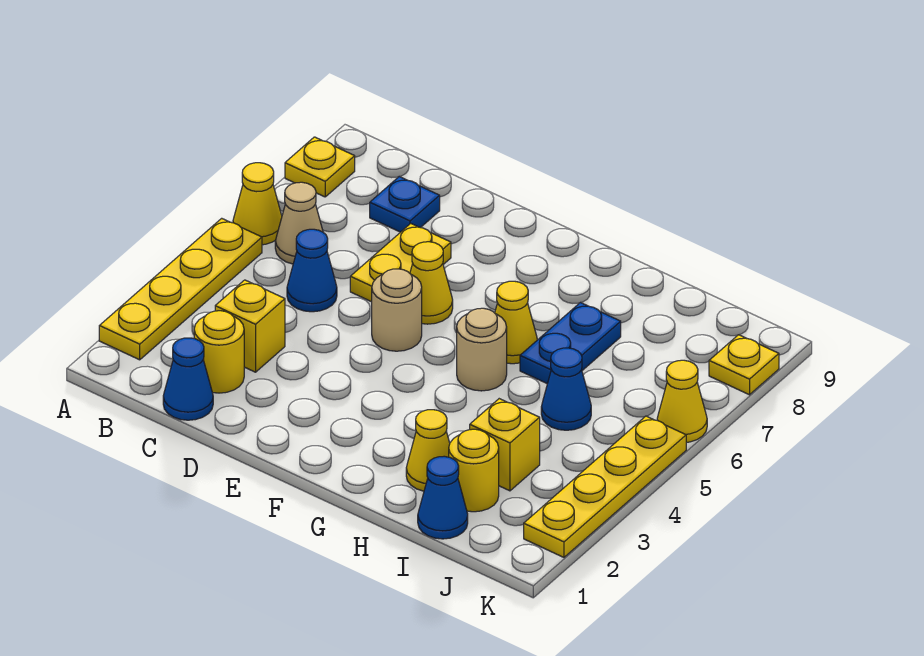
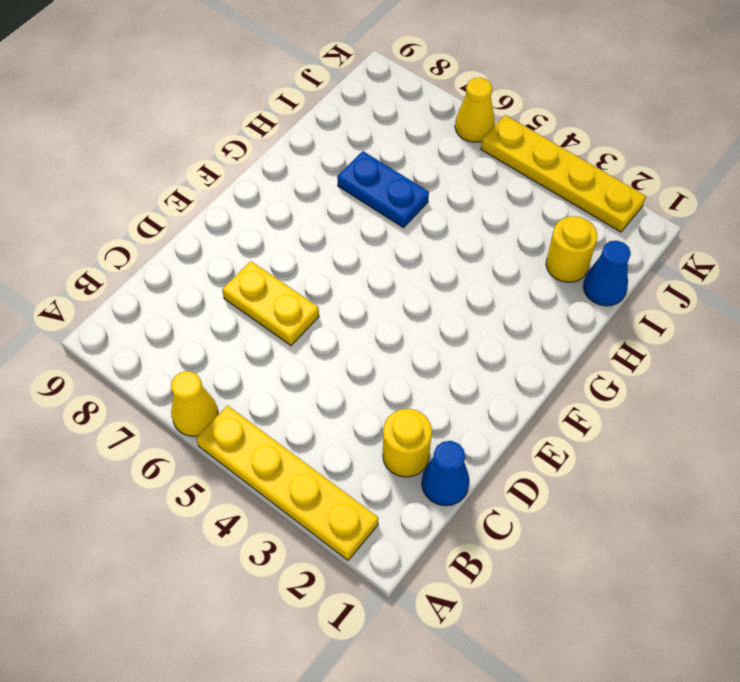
none -> yellow plate A8 level 1
none -> tan cone B6 level 1
none -> yellow brick C3 level 1

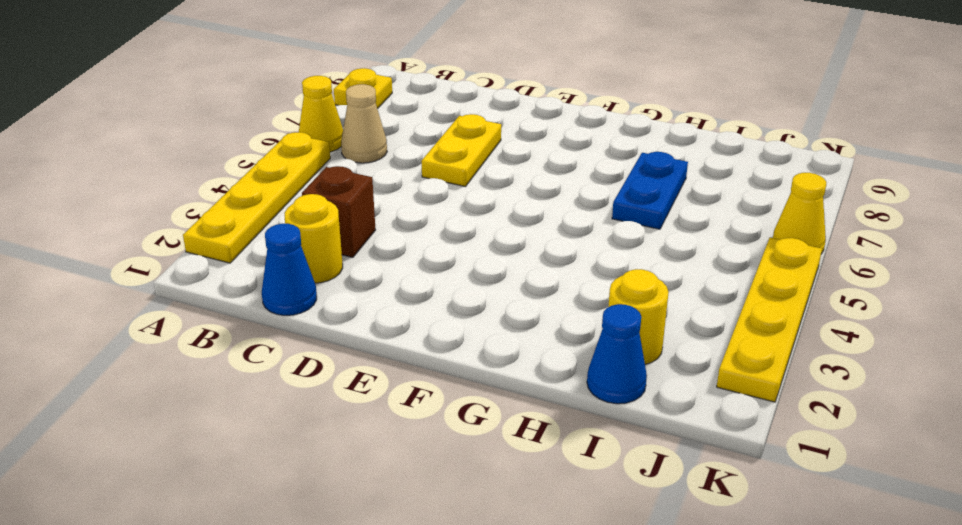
brown brick C3 level 1 -> yellow brick C3 level 1
none -> blue cone C5 level 1
none -> blue plate C8 level 1
none -> tan round brick E5 level 1

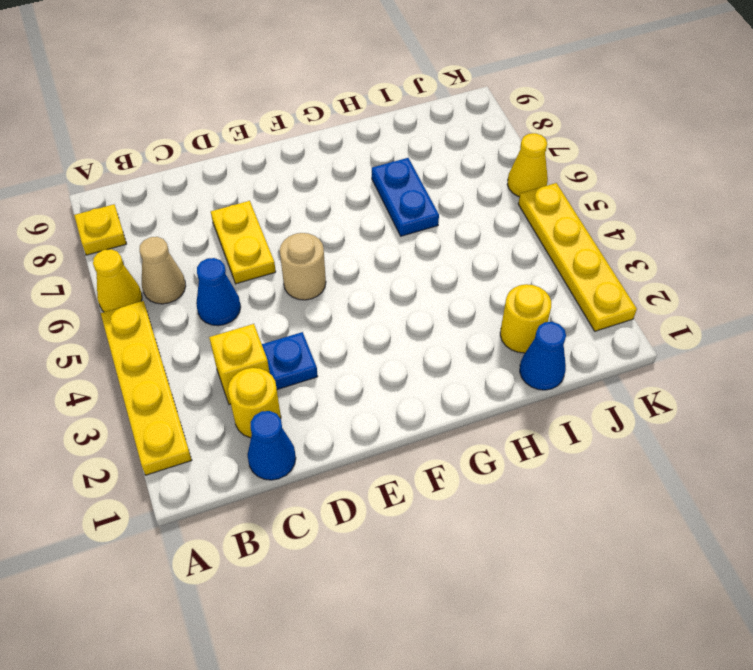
blue plate D3 level 1 -> blue plate C8 level 1
none -> yellow cone E6 level 1
none -> tan round brick G5 level 1
none -> yellow cone G6 level 1

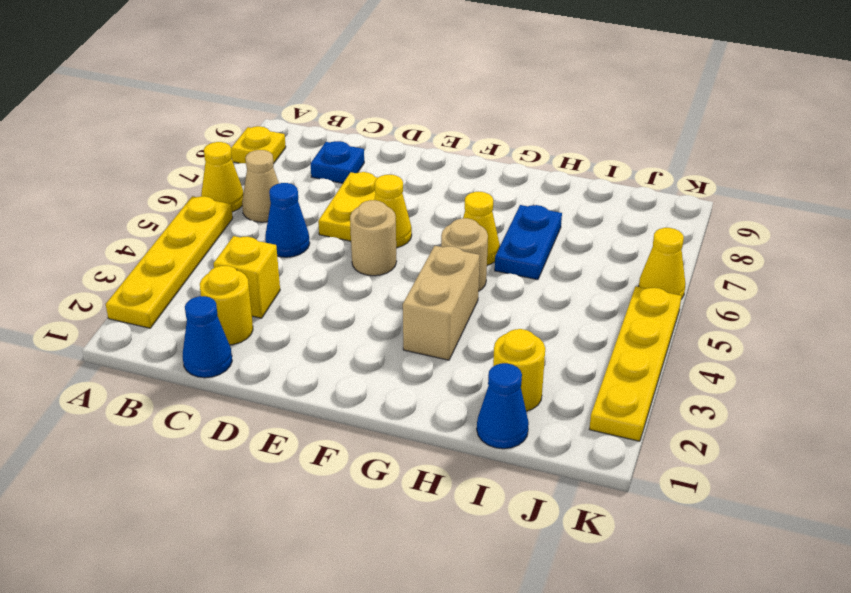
tan brick G3:G4 level 1 -> none
none -> yellow cone H2 level 1
none -> yellow brick I3 level 1
none -> blue cone I5 level 1

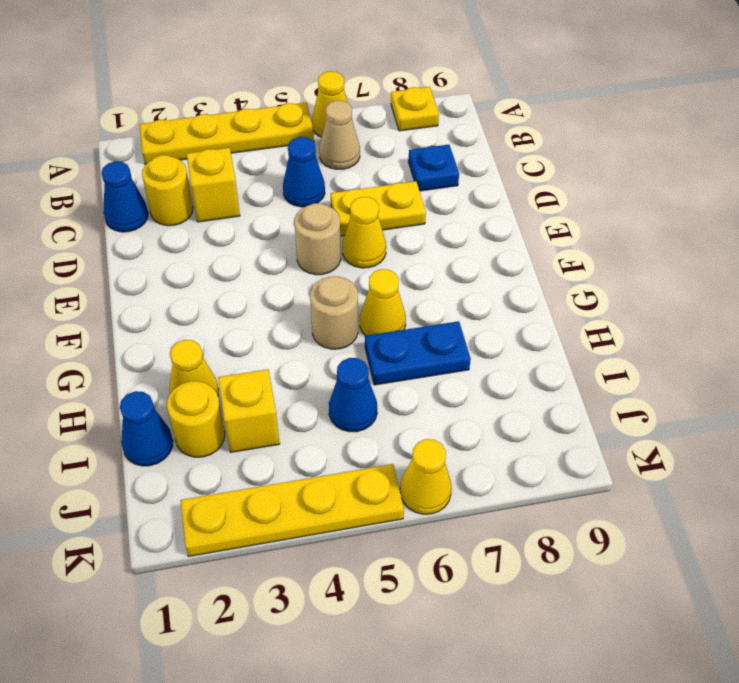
none -> yellow plate K8 level 1

